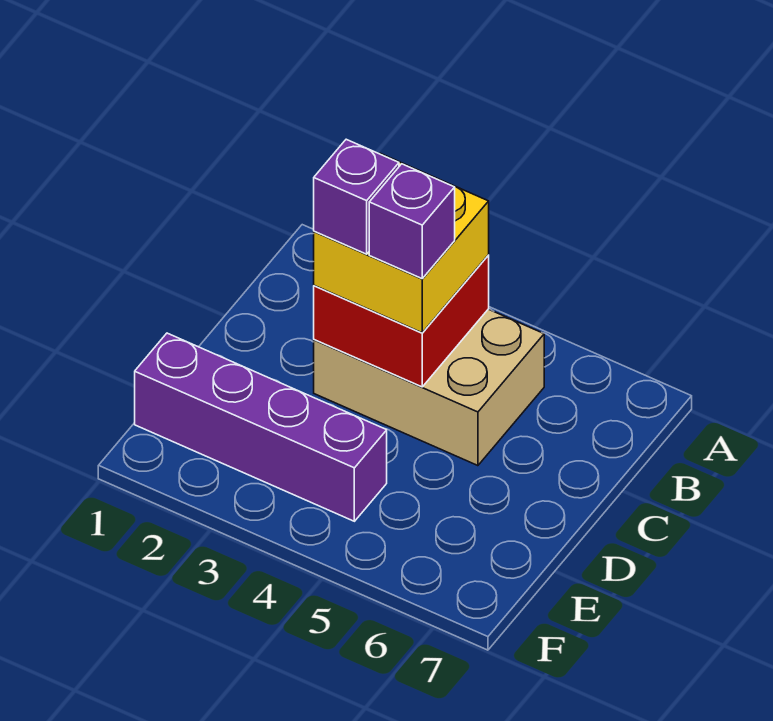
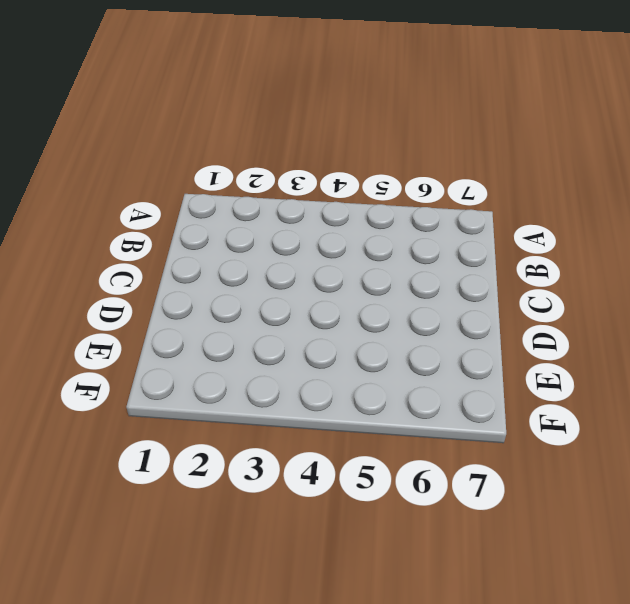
none -> tan brick B3:C5 level 1
none -> purple brick E1:E4 level 1

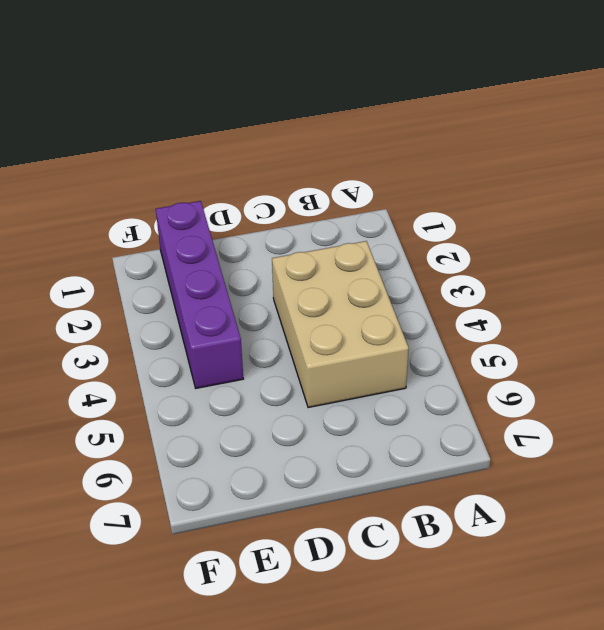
none -> red brick B3:C4 level 2
none -> yellow brick B3:C4 level 3

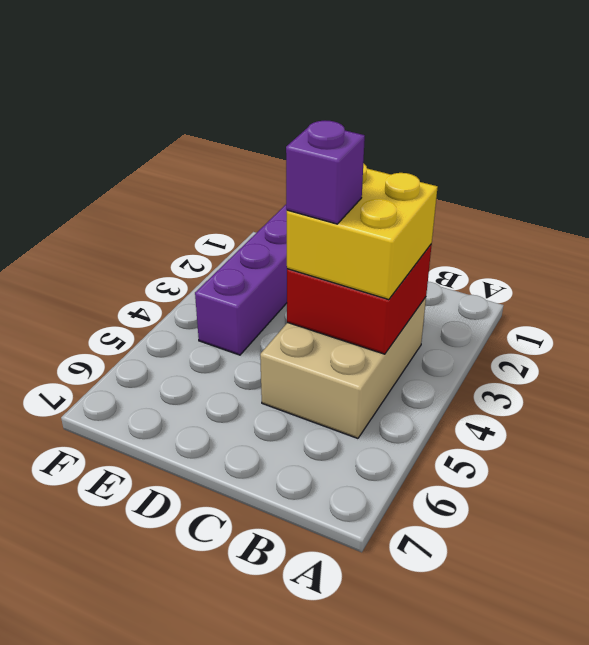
none -> purple brick C3 level 4

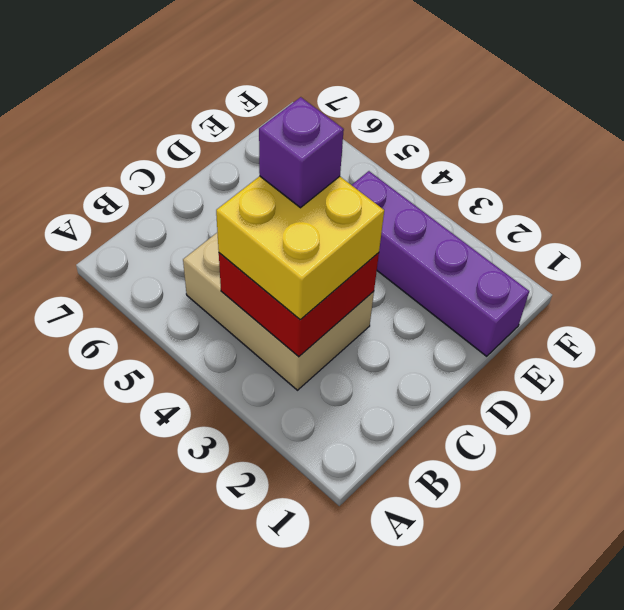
none -> purple brick C3 level 4

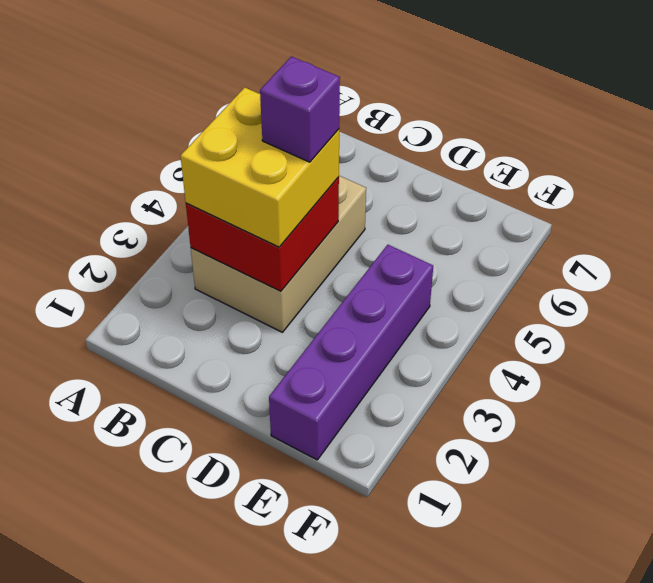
none -> purple brick C3 level 4

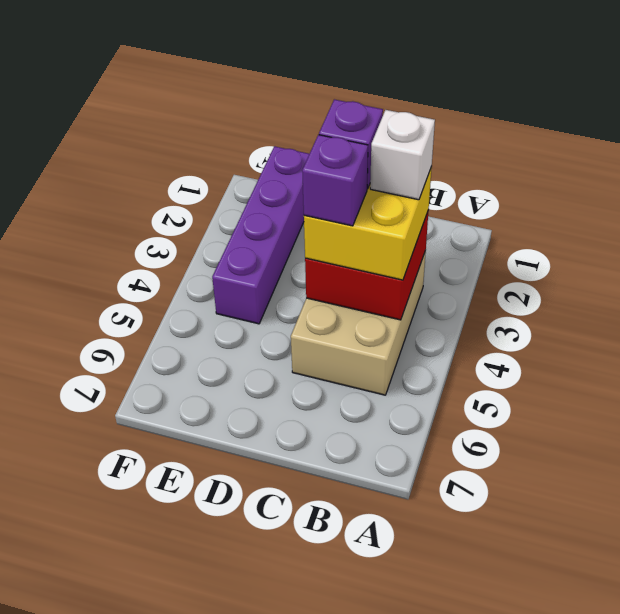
white brick B3 level 4 -> none

